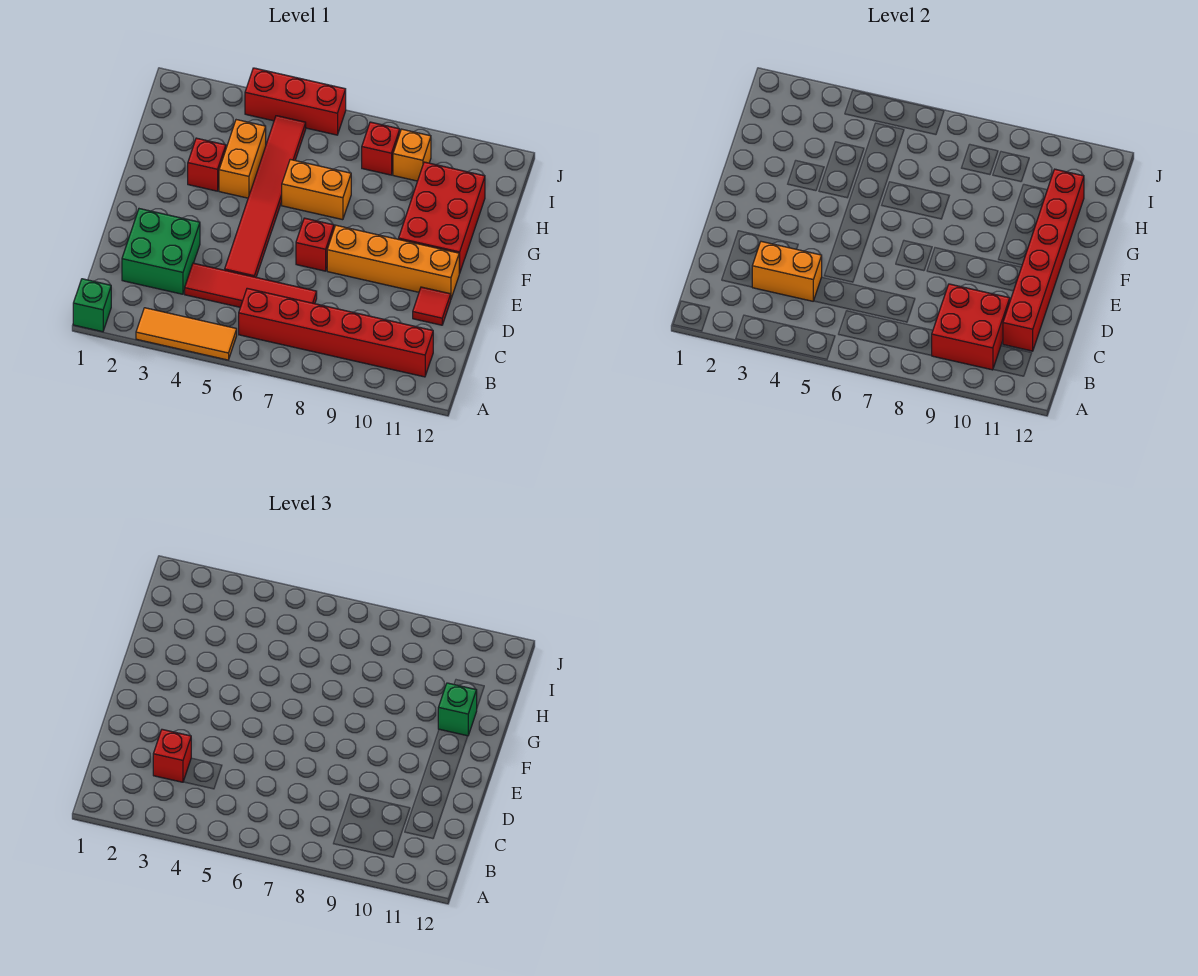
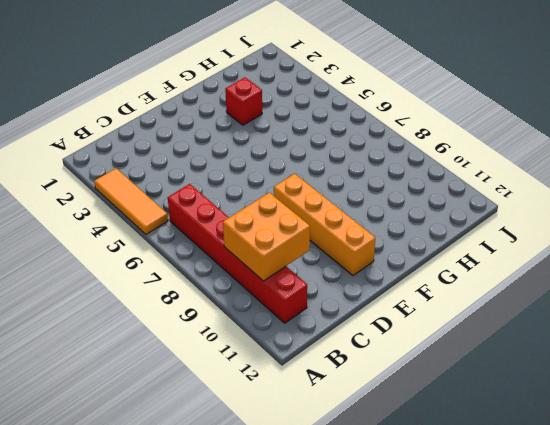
orange brick B9:C10 level 2 -> red brick B9:C10 level 2
none -> green brick A1 level 1
none -> green brick C2:D3 level 1
none -> red tile C4:C7 level 1

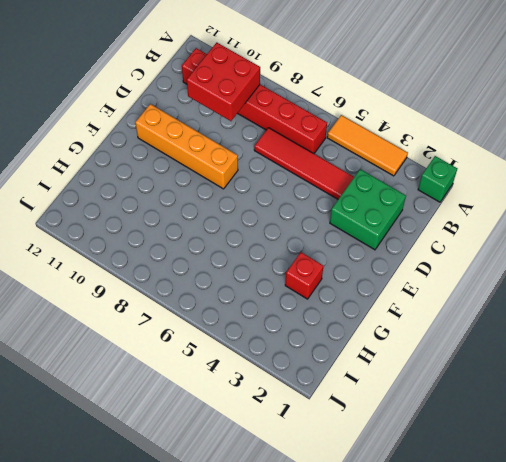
none -> red tile D5:I5 level 1
none -> red tile D11 level 1
none -> red brick E7 level 1

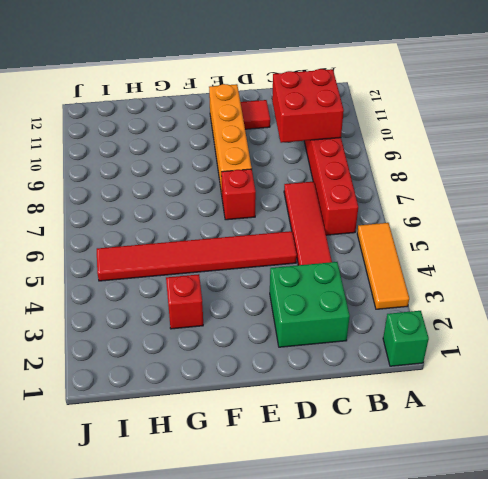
none -> red brick F10:H11 level 1
none -> orange brick G4:H4 level 1
none -> orange brick G6:G7 level 1

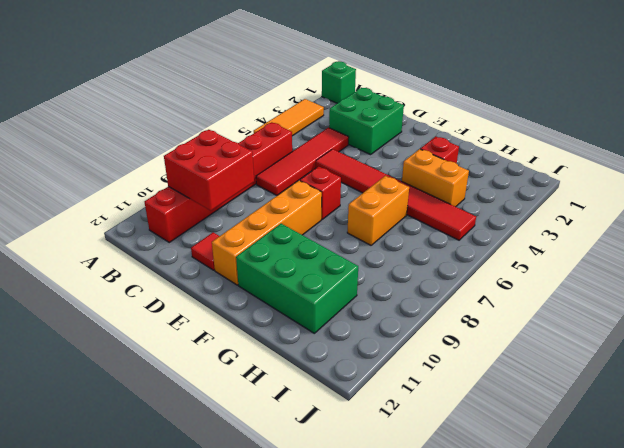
green brick F10:H11 level 1 -> red brick F10:H11 level 1
none -> red brick I8 level 1
none -> orange brick I9 level 1
none -> red brick J4:J6 level 1

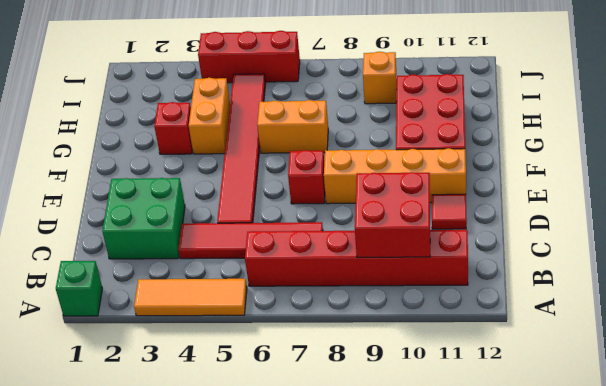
none -> red brick I8 level 1
none -> orange brick C3:C4 level 2
none -> red brick C11:H11 level 2

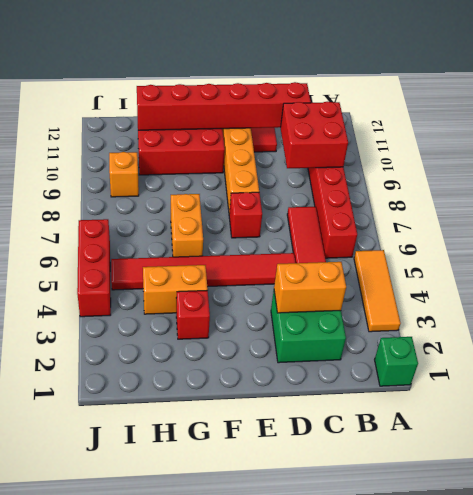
orange brick C3:D3 level 2 -> orange brick C3:C4 level 2
none -> red brick I8 level 1
none -> red brick C3 level 3
none -> green brick G11 level 3

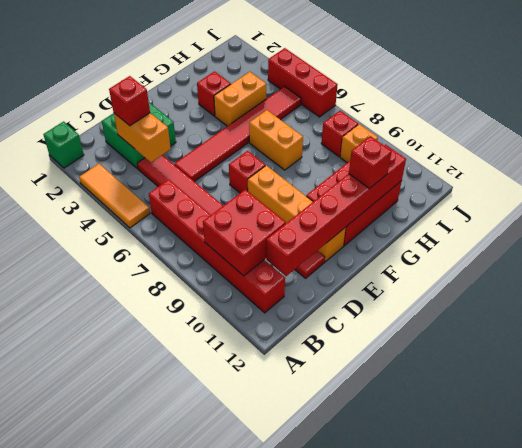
red brick G11 level 3 -> green brick G11 level 3

